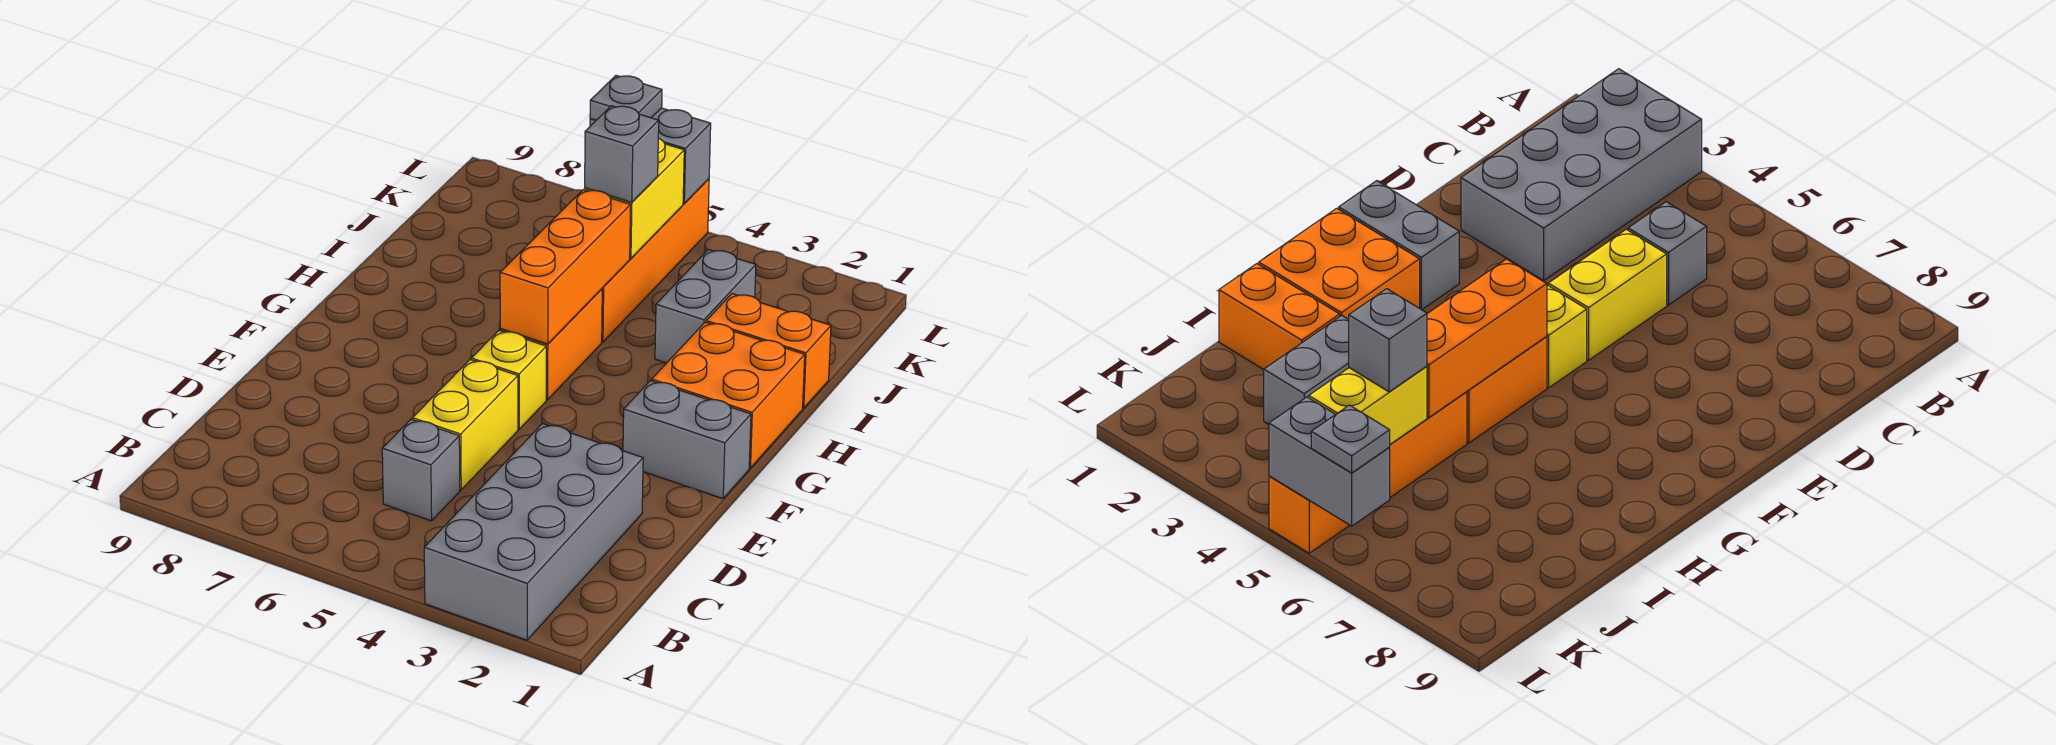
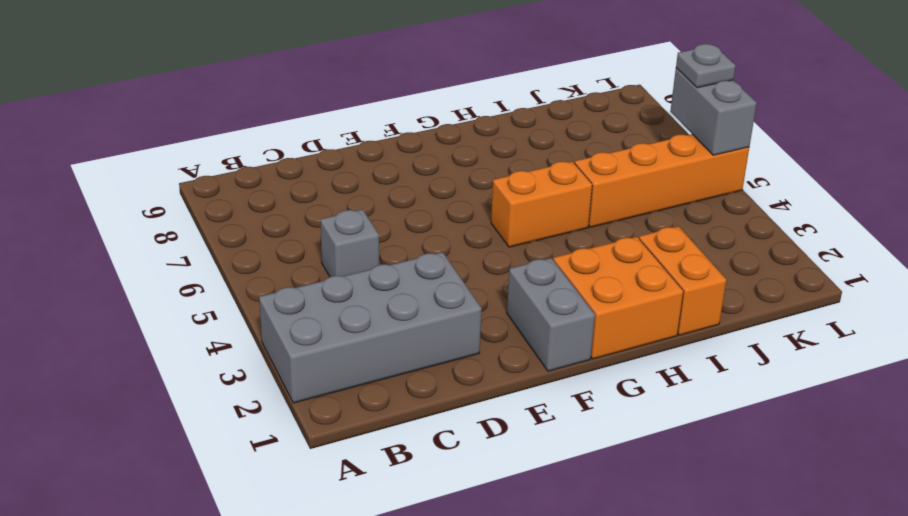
none -> yellow brick D5:E5 level 1
none -> yellow brick F5 level 1
none -> grey brick I3:J3 level 1

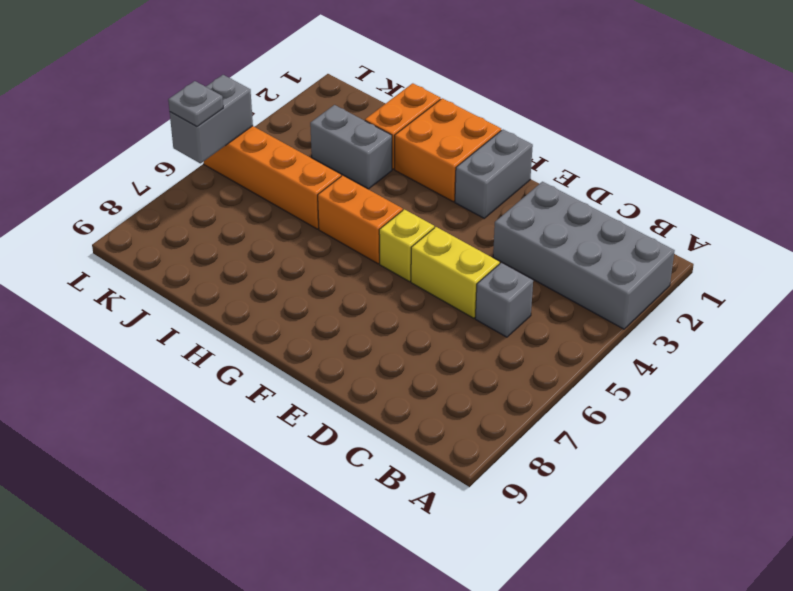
none -> orange brick G5:I5 level 2
none -> yellow brick J5:K5 level 2
none -> grey brick J5 level 3

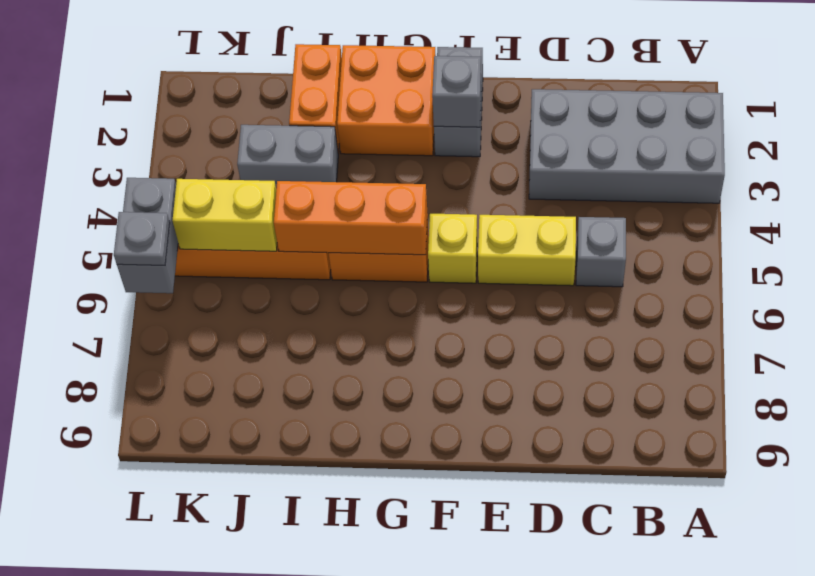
grey brick F2 level 2 -> grey brick J5 level 3

